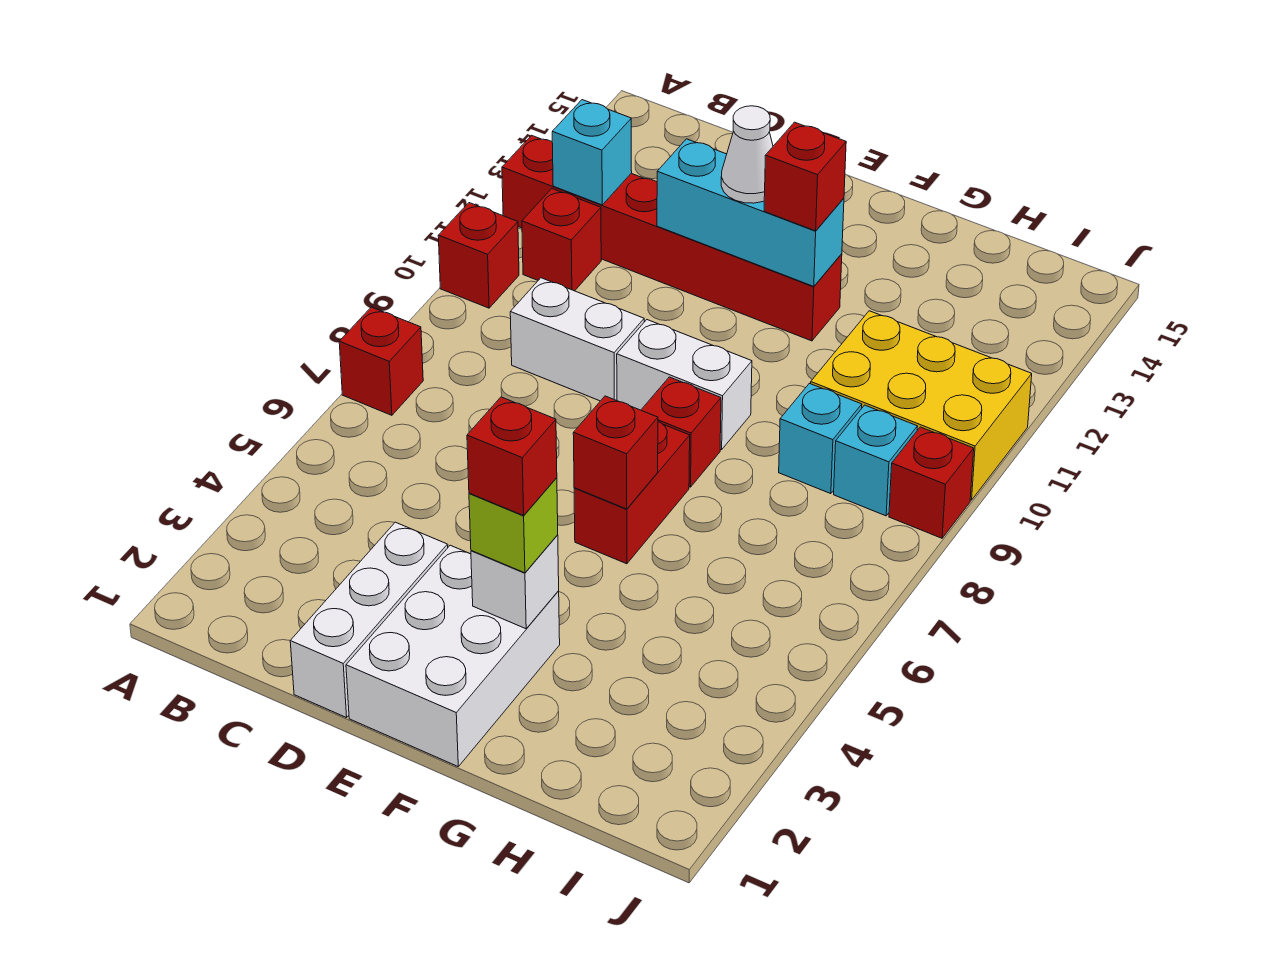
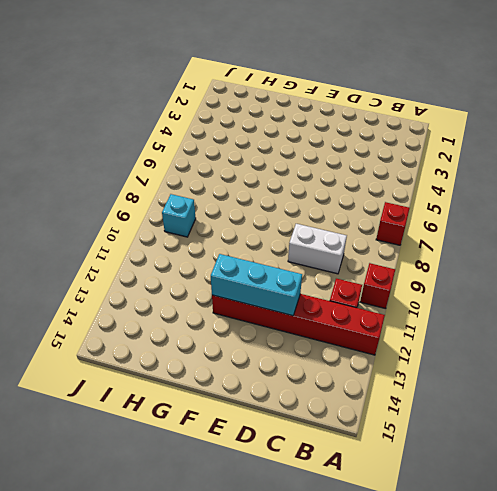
none -> white brick D1:D3 level 1
none -> white brick E1:F3 level 1
none -> white brick E9:F9 level 1

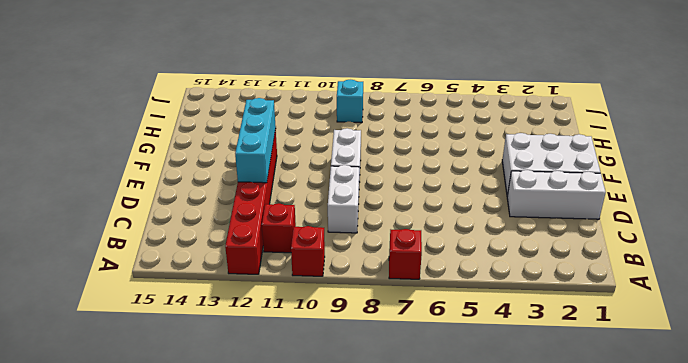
none -> red brick F6:F7 level 1
none -> red brick F8 level 1
none -> cyan brick H9 level 1

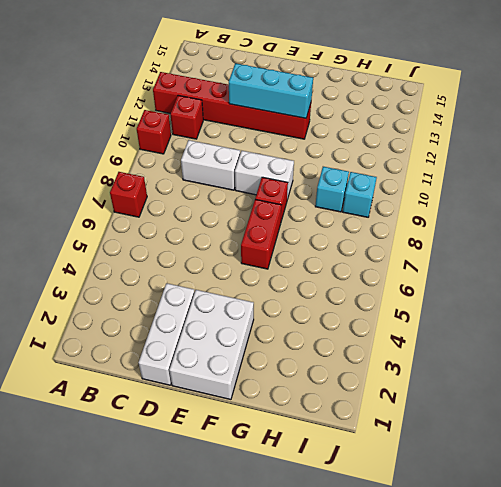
none -> yellow brick H10:J11 level 1
none -> red brick J9 level 1
none -> cyan brick B12 level 2

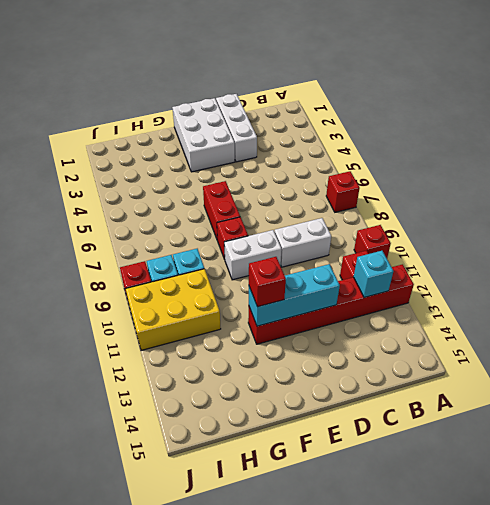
none -> white brick F3 level 2
none -> red brick F6 level 2
none -> white cone E12 level 3

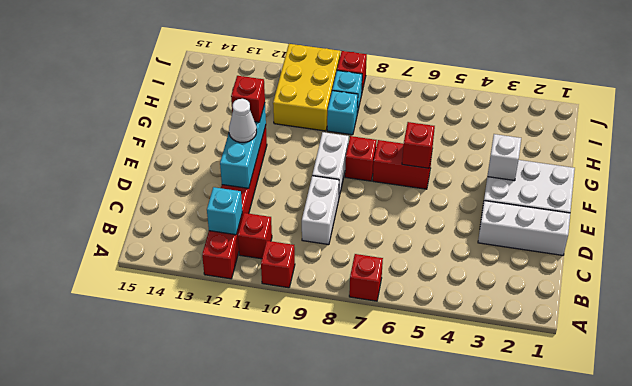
none -> lime brick F3 level 3
none -> red brick F3 level 4

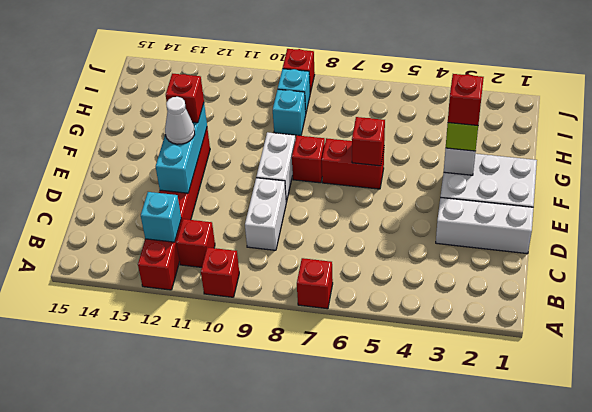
none -> yellow brick H10:J11 level 1

